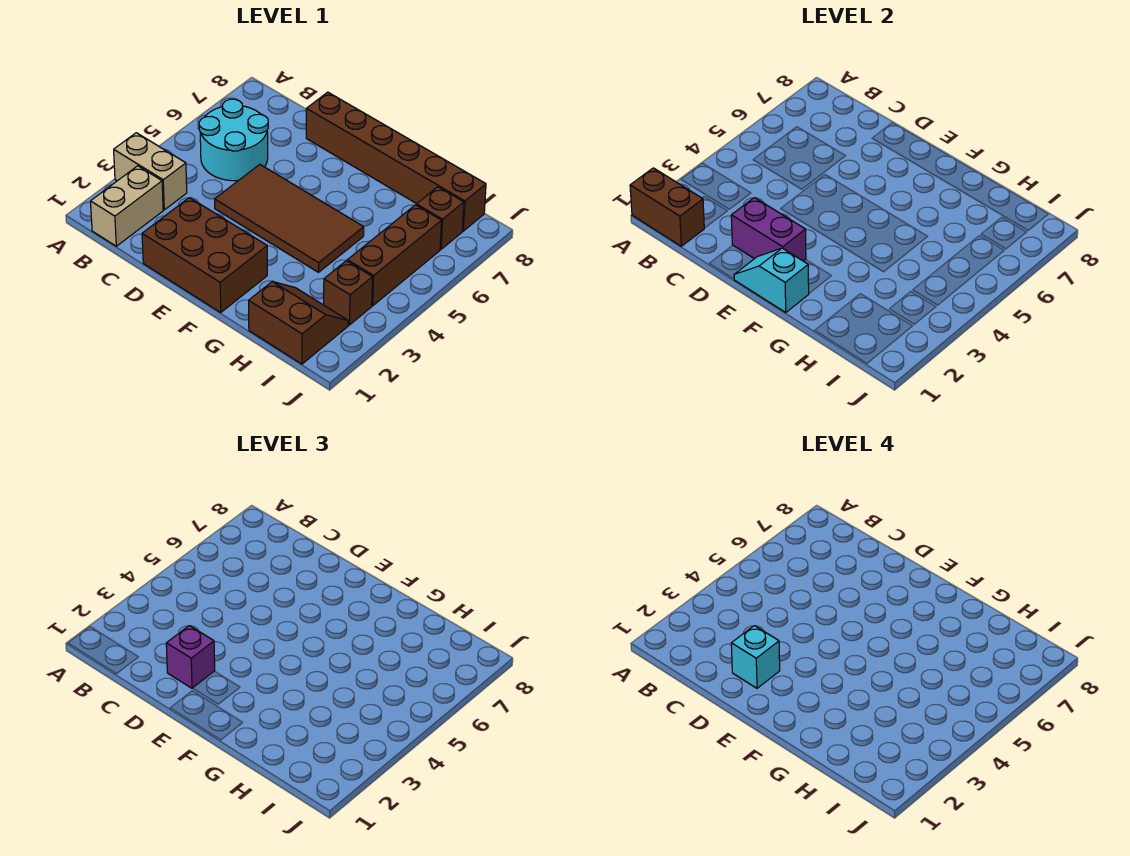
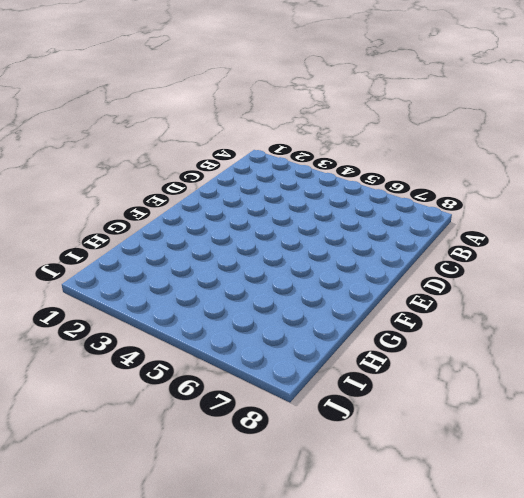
none -> tan brick A3:B3 level 1
none -> tan brick B1:B2 level 1
none -> cyan round brick B5:C6 level 1

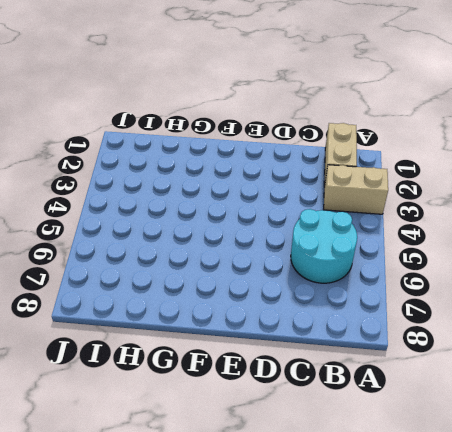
none -> brown brick D1:F2 level 1
none -> brown tile D4:G5 level 1
none -> brown brick D8:I8 level 1

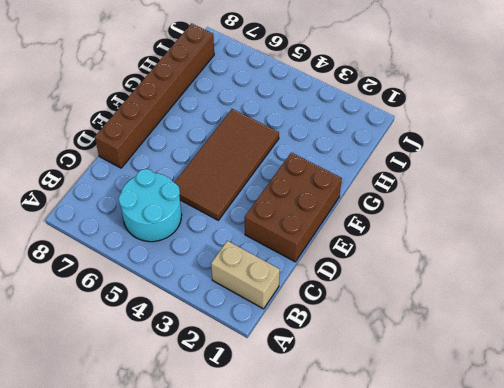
none -> tan brick A3:B3 level 1
none -> brown slope H1:I2 level 1 top 1
none -> brown brick I3 level 1

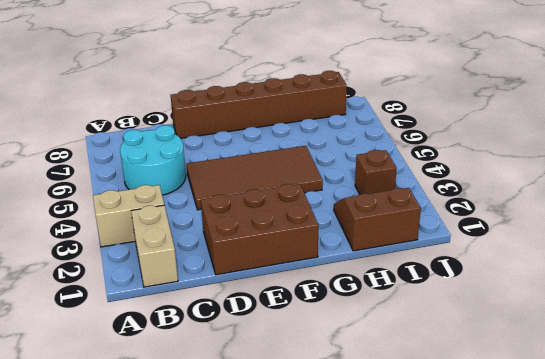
none -> brown brick I4:I6 level 1
none -> brown brick I7 level 1
none -> brown brick A1:B1 level 2

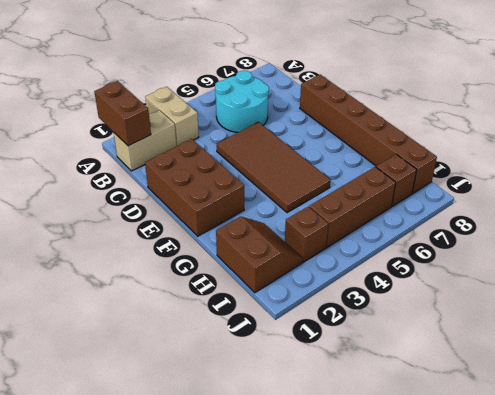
none -> purple brick D2:E2 level 2
none -> cyan slope E1:F1 level 2 top F
none -> purple brick D2 level 3

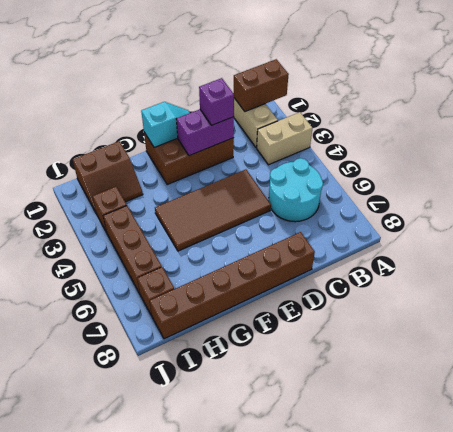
none -> cyan brick D2 level 4

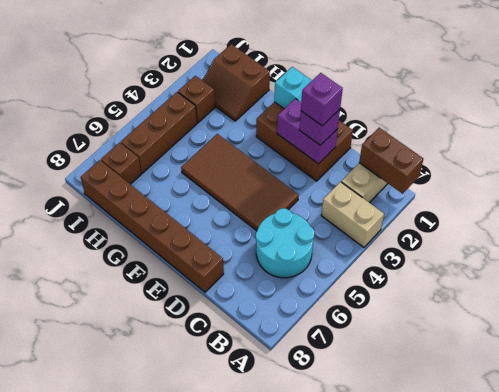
purple brick D2 level 4 -> cyan brick D2 level 4

